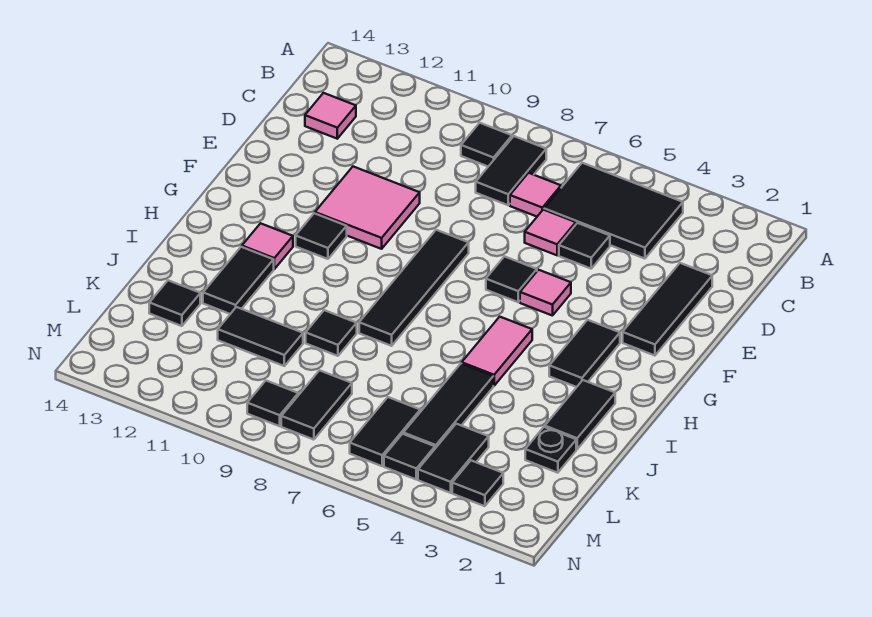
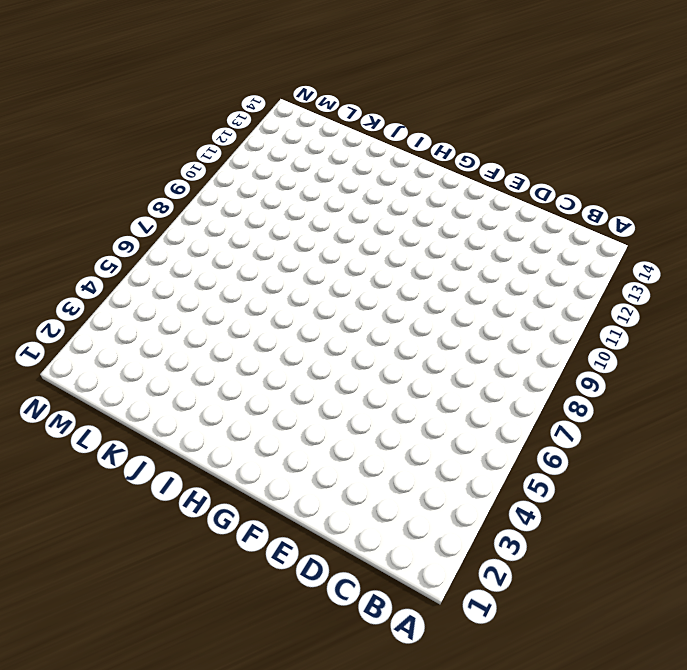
none -> black tile B4:C6 level 1
none -> black tile B8:C8 level 1
none -> black tile B9 level 1

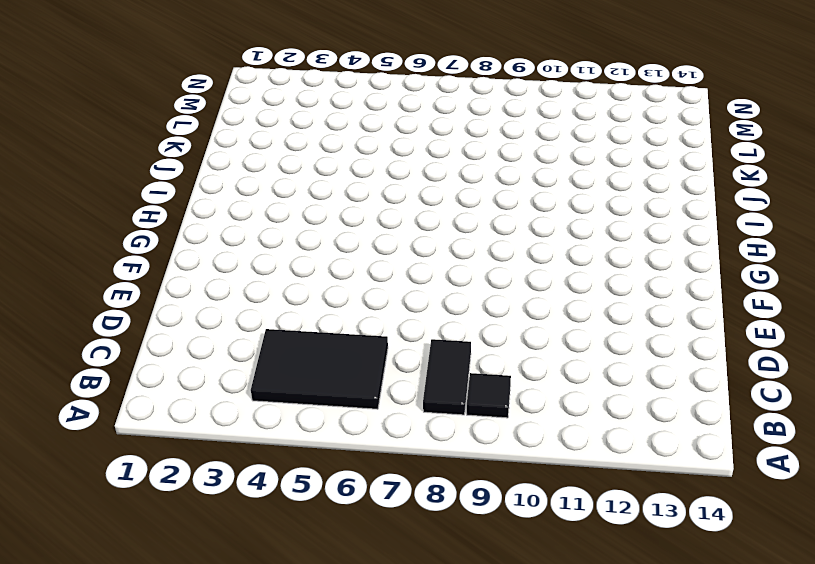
none -> pink tile C7 level 1
none -> pink tile C13 level 1
none -> black tile D2:F2 level 1

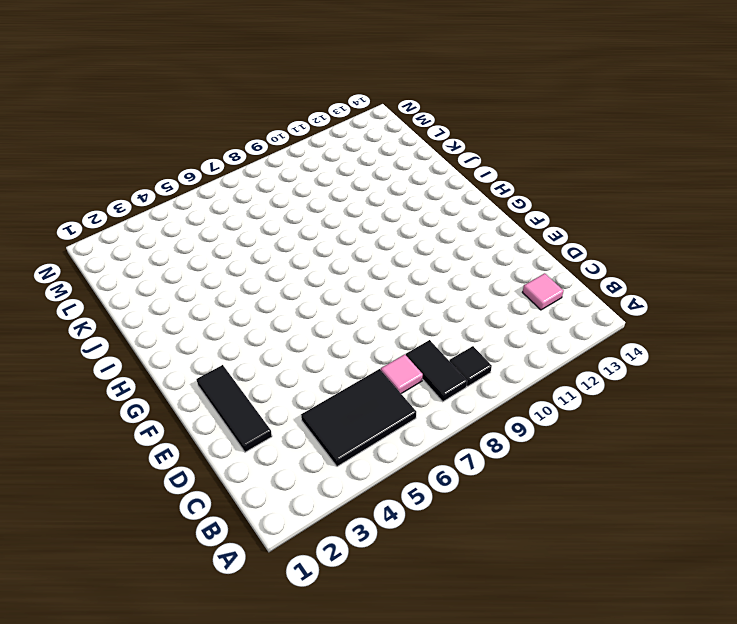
none -> black tile D5 level 1
none -> pink tile D6 level 1
none -> pink tile E10:F11 level 1

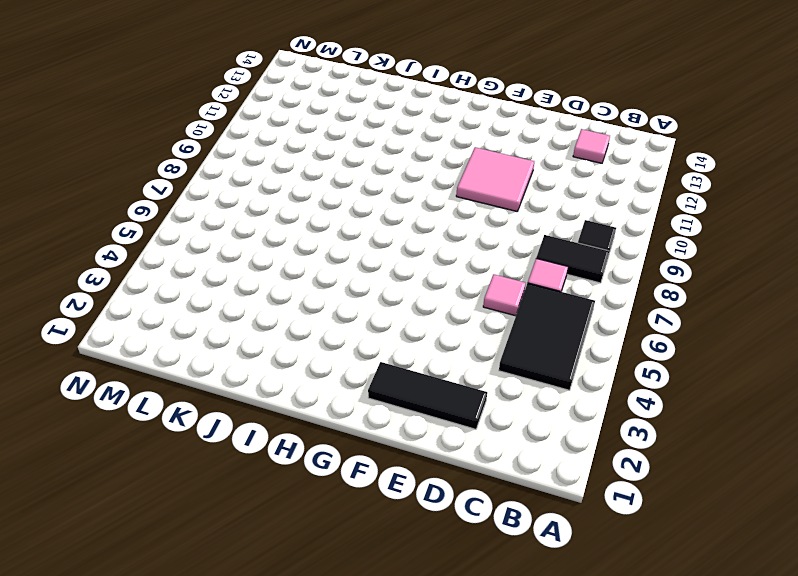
none -> black tile D5 level 1
none -> pink tile F5 level 1
none -> black tile F6 level 1

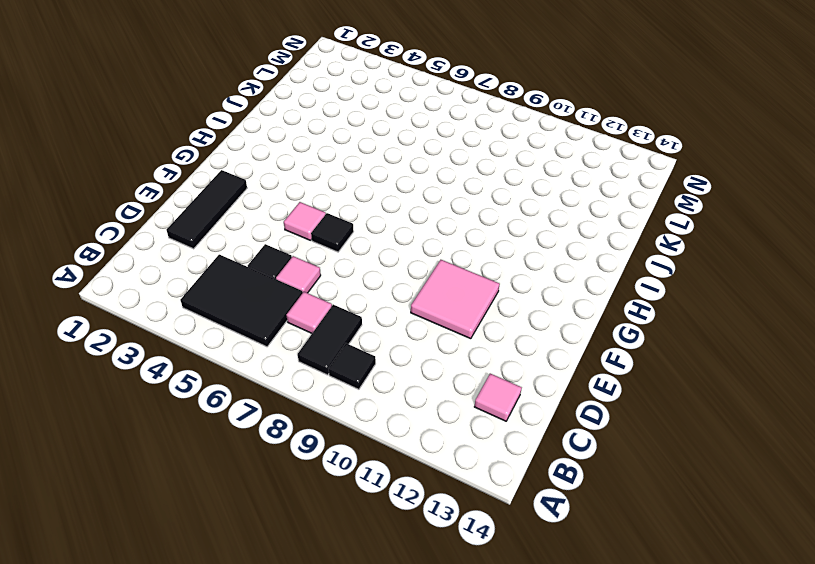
none -> black tile F8:I8 level 1
none -> black tile G3:H3 level 1
none -> black tile G11 level 1

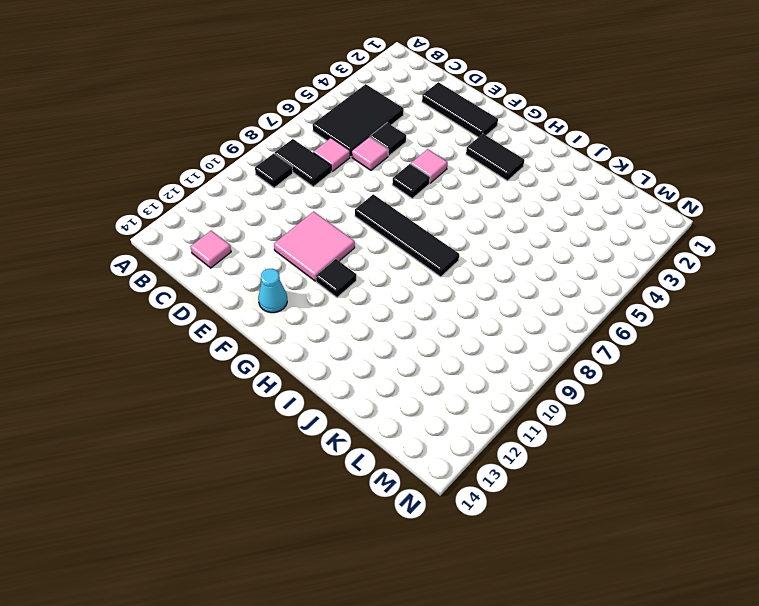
cyan cone F13 level 1 -> none
none -> pink tile H5:I5 level 1
none -> pink tile H12 level 1
none -> black tile I2:J2 level 1

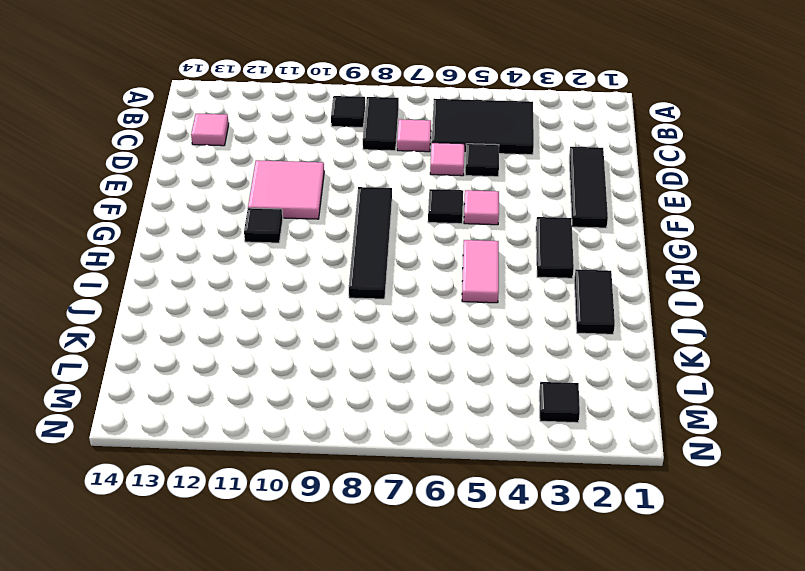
none -> pink tile H12 level 1
none -> black tile I12:J12 level 1
none -> black tile J5:L5 level 1

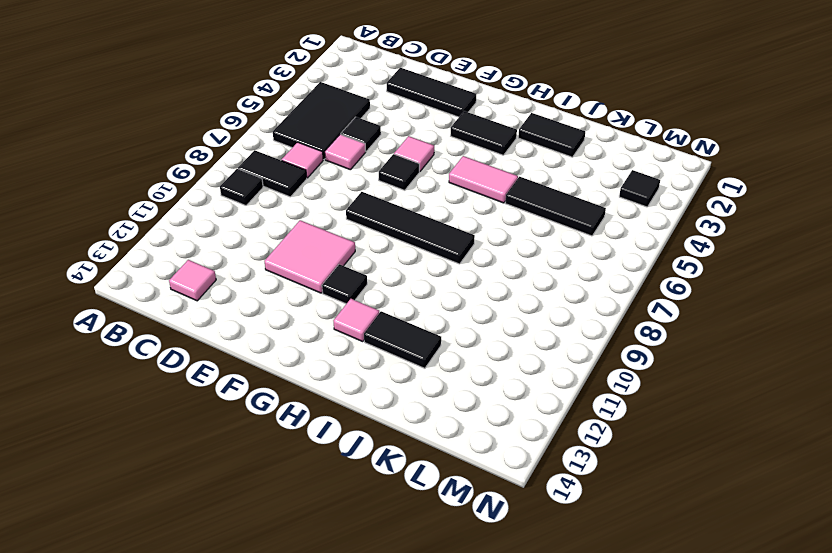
none -> black tile J9 level 1
none -> black plate K2 level 1
none -> black tile K10:K11 level 1

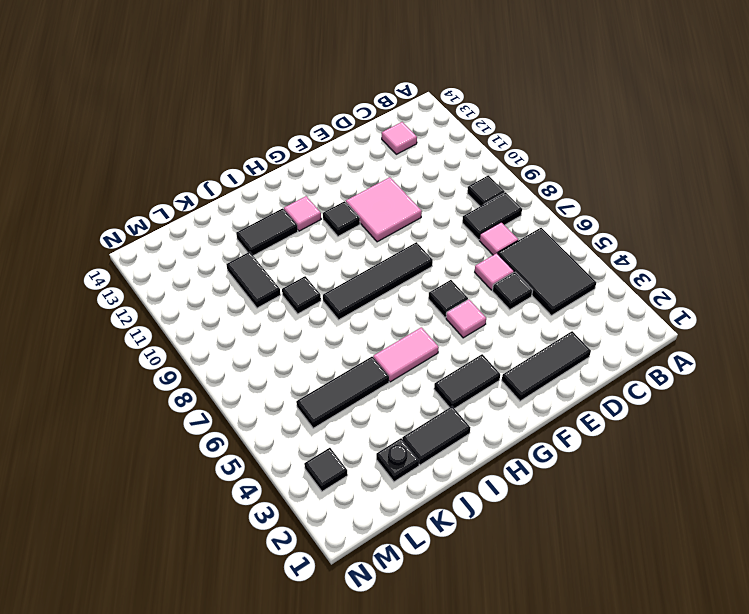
none -> black tile K13 level 1
none -> black tile L4:M4 level 1
none -> black tile L6:M6 level 1

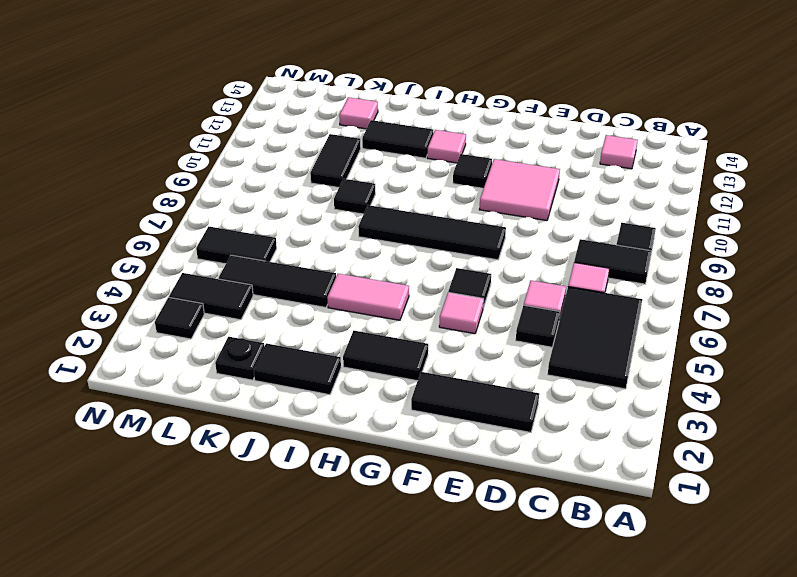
pink tile K13 level 1 -> black tile K13 level 1
none -> black tile L8:M8 level 1
none -> black tile M5 level 1
none -> black tile M9 level 1

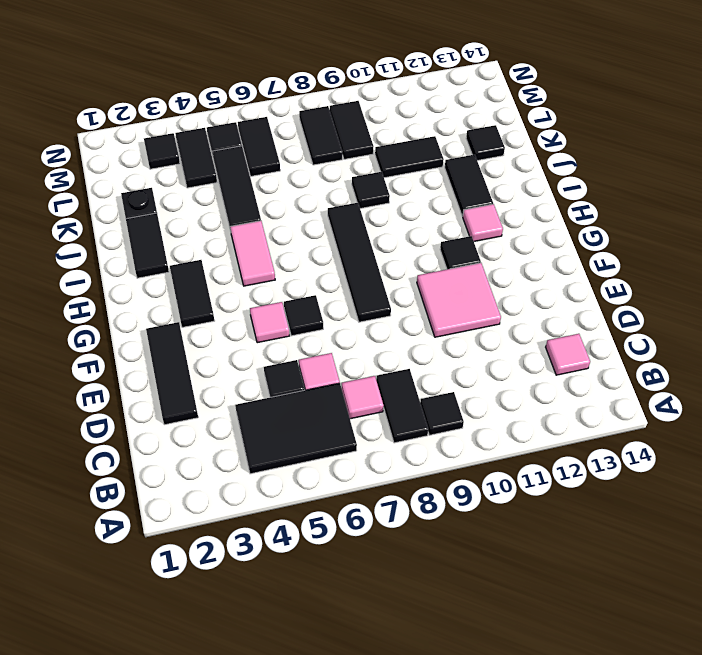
black tile L9:M9 level 1 -> black tile M9 level 1

